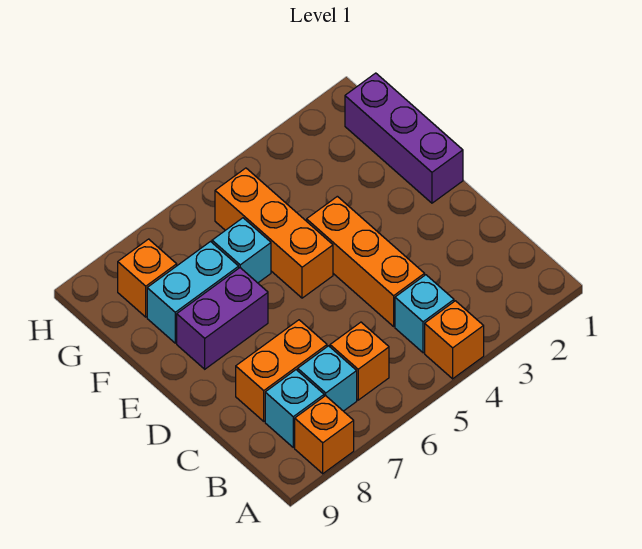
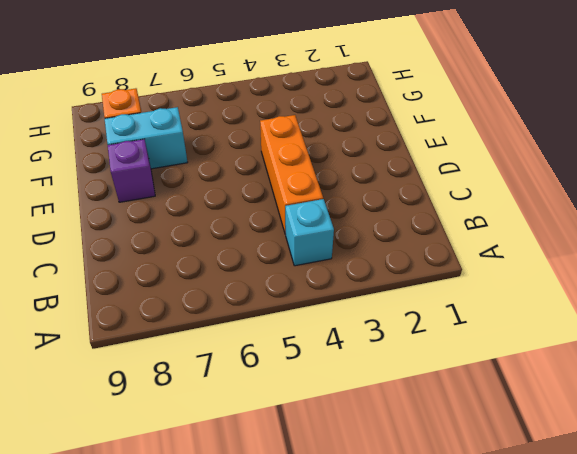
purple brick E8 level 1 -> purple brick E7:E8 level 1
none -> orange brick A4 level 1
none -> orange brick A8 level 1
none -> orange brick B6 level 1

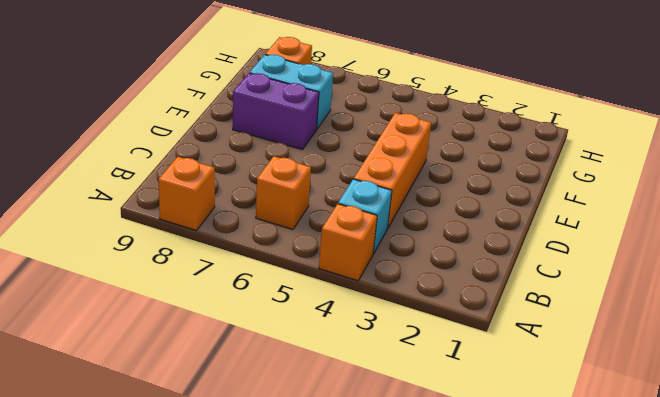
none -> cyan brick B7 level 1
none -> cyan brick B8 level 1
none -> orange brick C7:C8 level 1

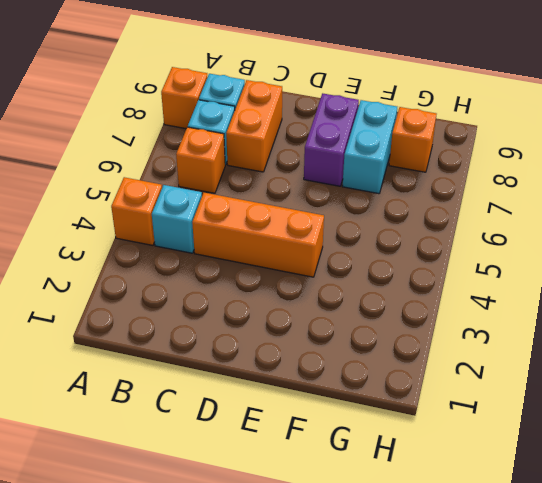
none -> purple brick E1:G1 level 1
none -> orange brick E5:G5 level 1
none -> cyan brick F6 level 1

